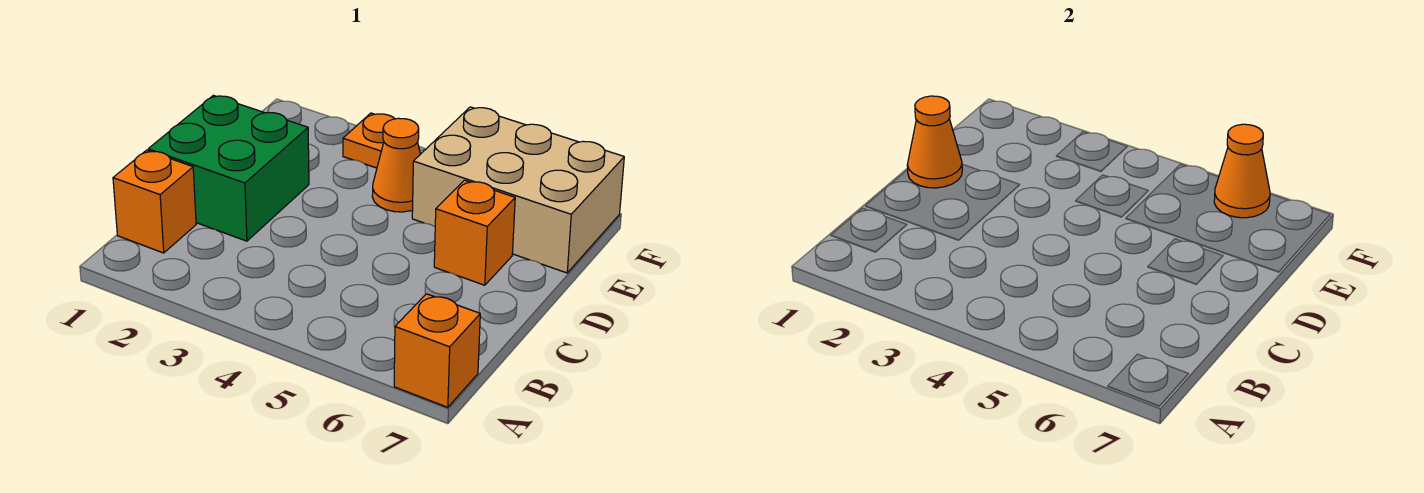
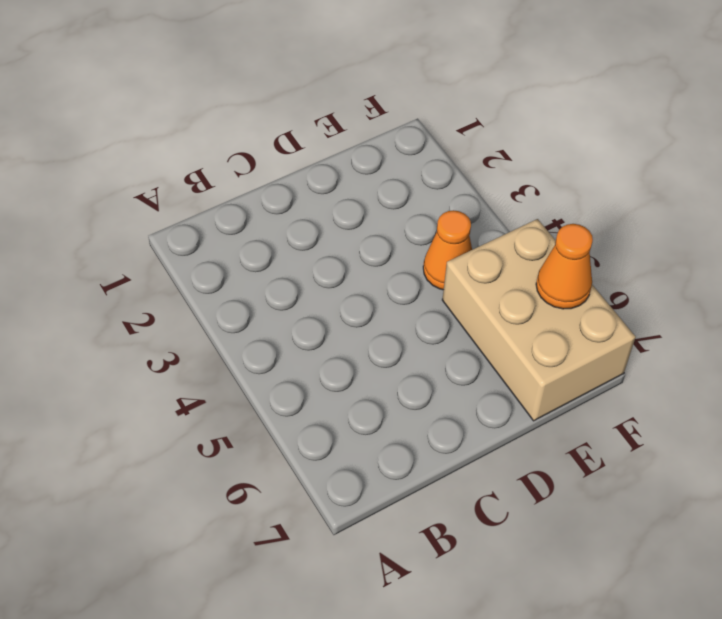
none -> orange brick A7 level 1
none -> orange brick B1 level 1

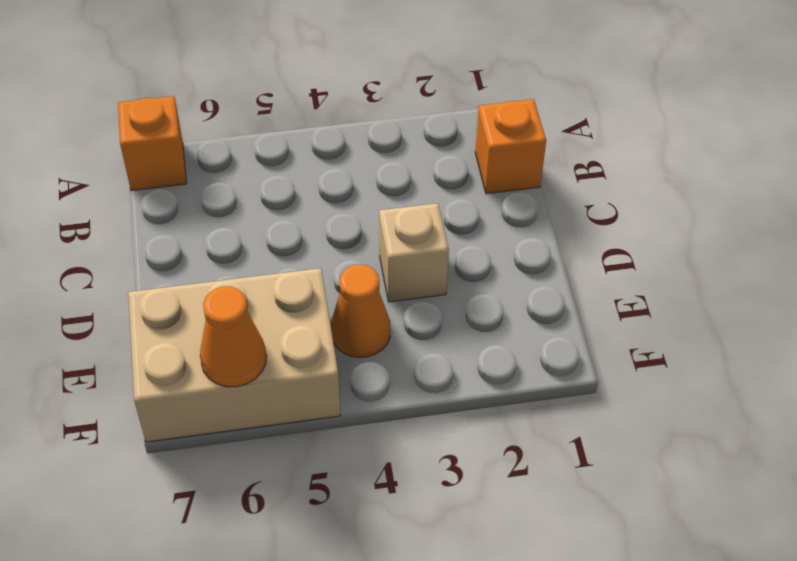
tan brick D3 level 1 -> none
none -> green brick C1:D2 level 1
none -> orange brick D6 level 1

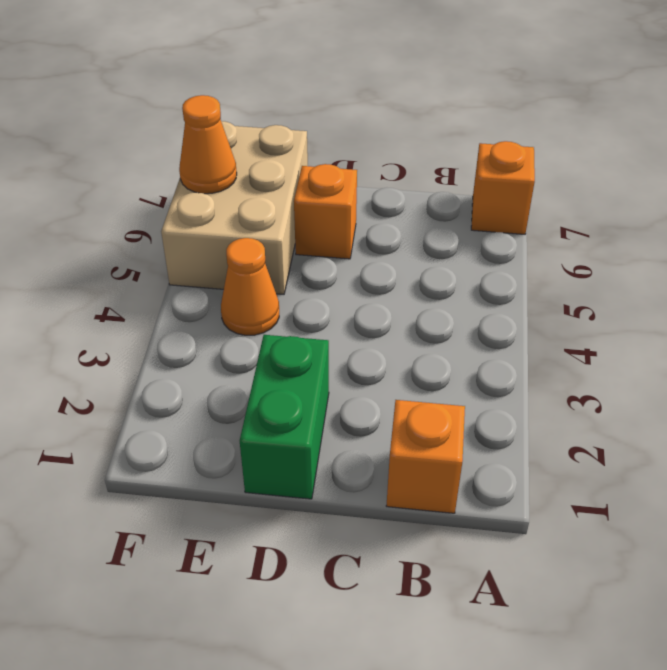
green brick D1:D2 level 1 -> green brick C1:D2 level 1
none -> orange plate F3 level 1
none -> orange cone D1 level 2

